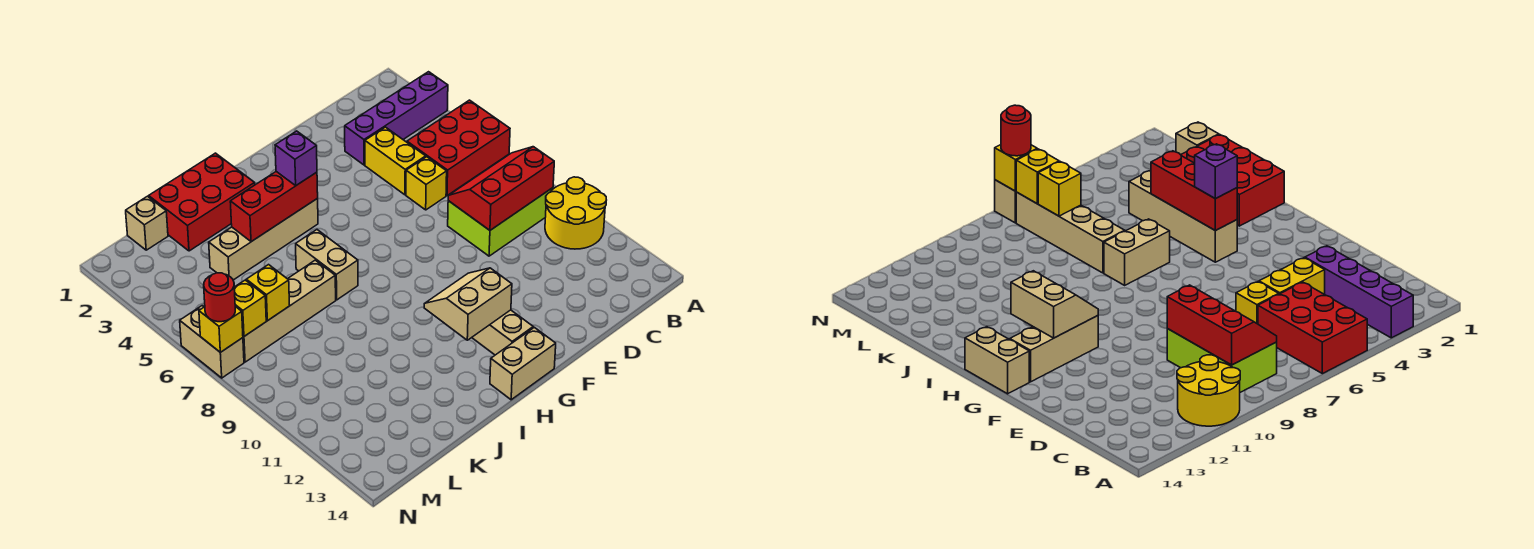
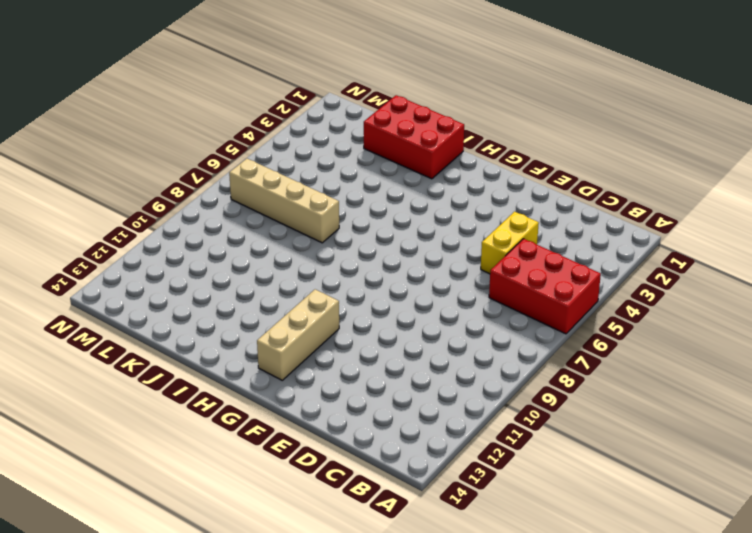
none -> purple brick A3:D3 level 1
none -> yellow round brick A10:B11 level 1
none -> lime brick B8:D9 level 1

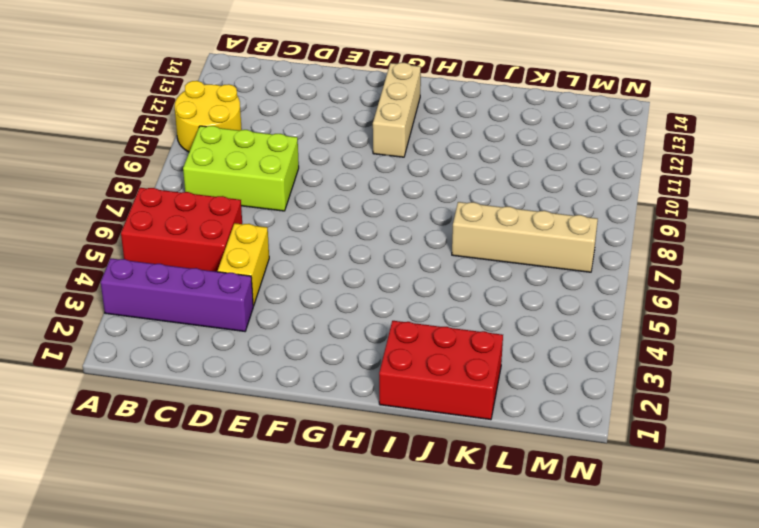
none -> yellow brick D6 level 1
none -> tan brick G14:H14 level 1
none -> tan brick H4:K4 level 1

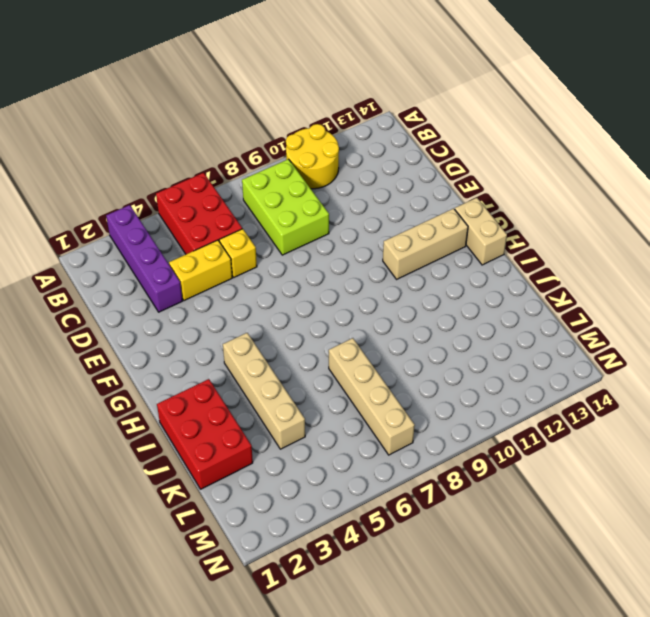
none -> tan brick I6:I7 level 1
none -> tan brick L1 level 1
none -> tan brick N6:N7 level 1

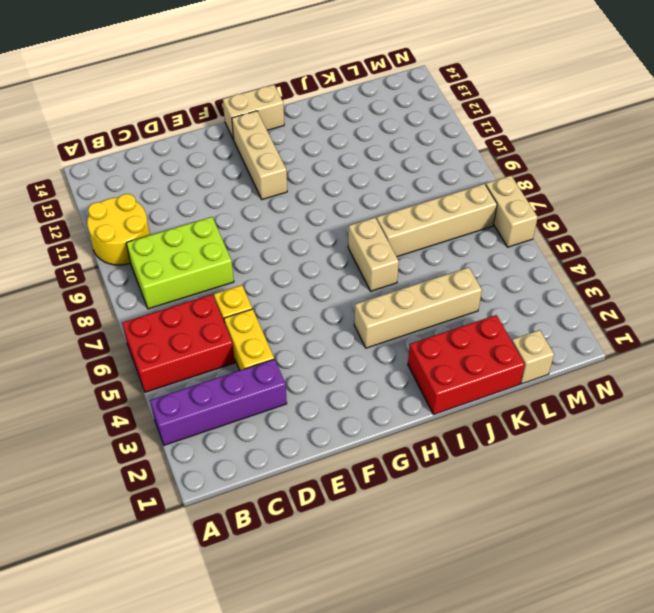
none -> red slope B8:D9 level 2 top 9
none -> tan slope G11:H12 level 2 top 12
none -> red brick H4:J4 level 2

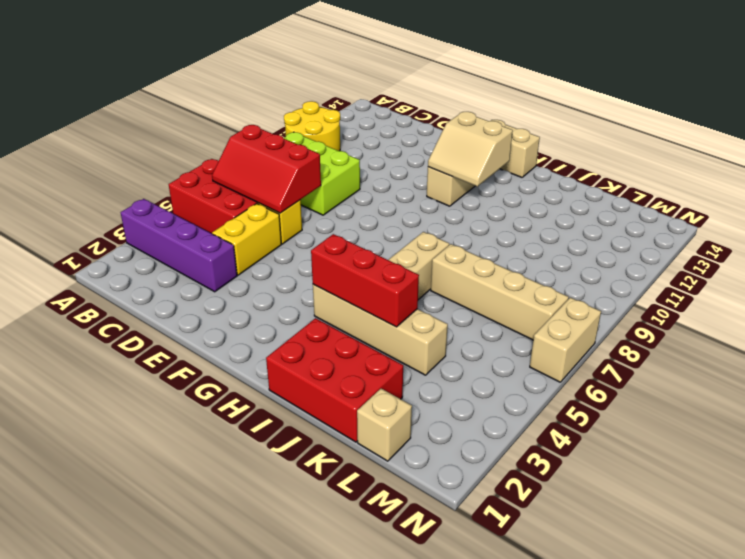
red slope B6:D7 level 2 top 7 -> red slope B8:D9 level 2 top 9
none -> yellow brick L7 level 2
none -> yellow brick M7 level 2
none -> yellow brick N7 level 2

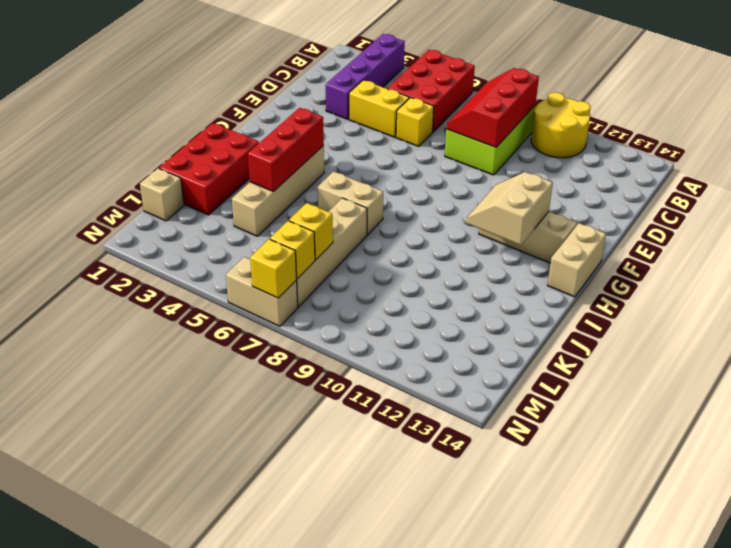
none -> purple brick H4 level 3
none -> red round brick N7 level 3

